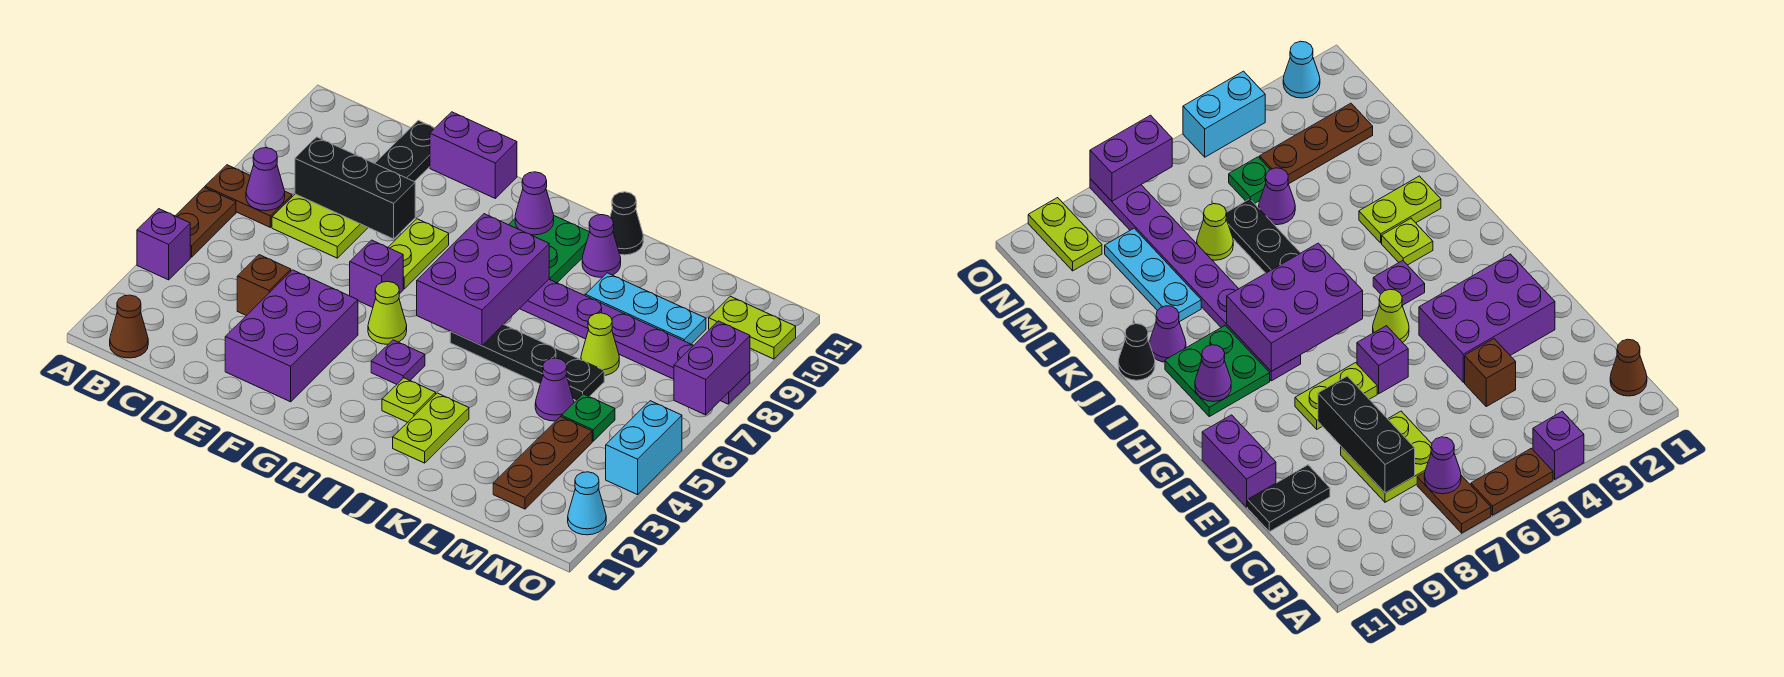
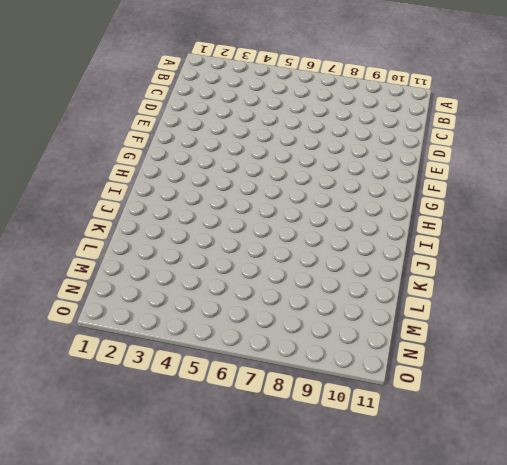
none -> purple brick A4 level 1
none -> brown plate A5:A6 level 1
none -> brown plate A7:B7 level 1
none -> brown cone B1 level 1

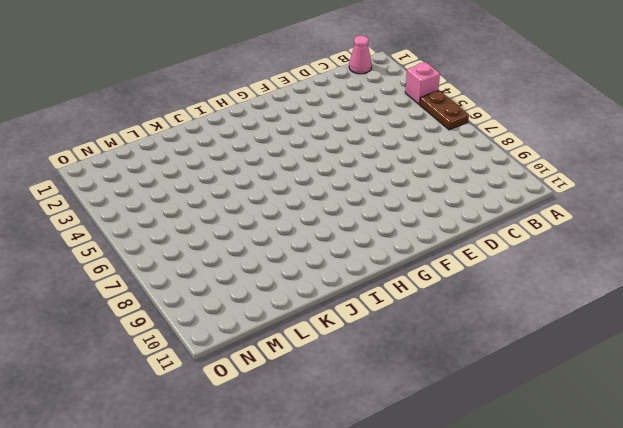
pink brick A4 level 1 -> purple brick A4 level 1
pink cone B1 level 1 -> brown cone B1 level 1
none -> brown plate A7:B7 level 1
none -> lime plate C7:D8 level 1
none -> brown brick D4 level 1
none -> black plate D10:D11 level 1

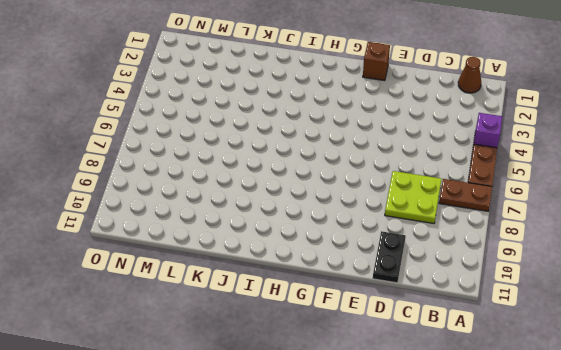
brown brick F1 level 1 -> brown brick D4 level 1
none -> purple brick E2:F4 level 1
none -> purple brick E11:F11 level 1
none -> purple brick F6 level 1
none -> lime plate F7:F8 level 1

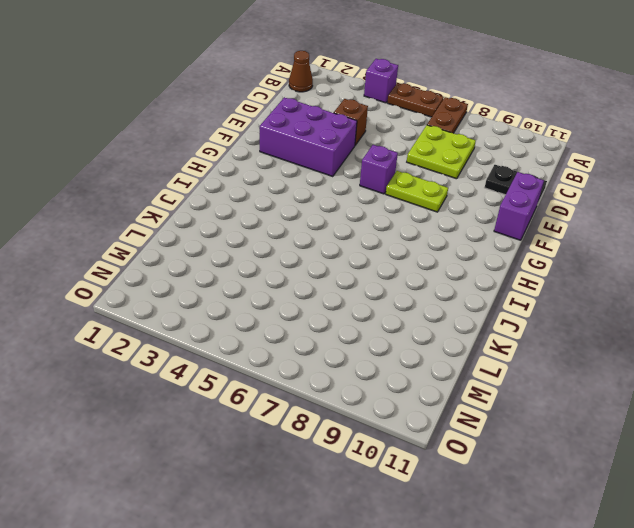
none -> lime cone G5 level 1
none -> purple plate H4 level 1
none -> purple plate H8:O8 level 1
none -> green plate H9:I10 level 1

